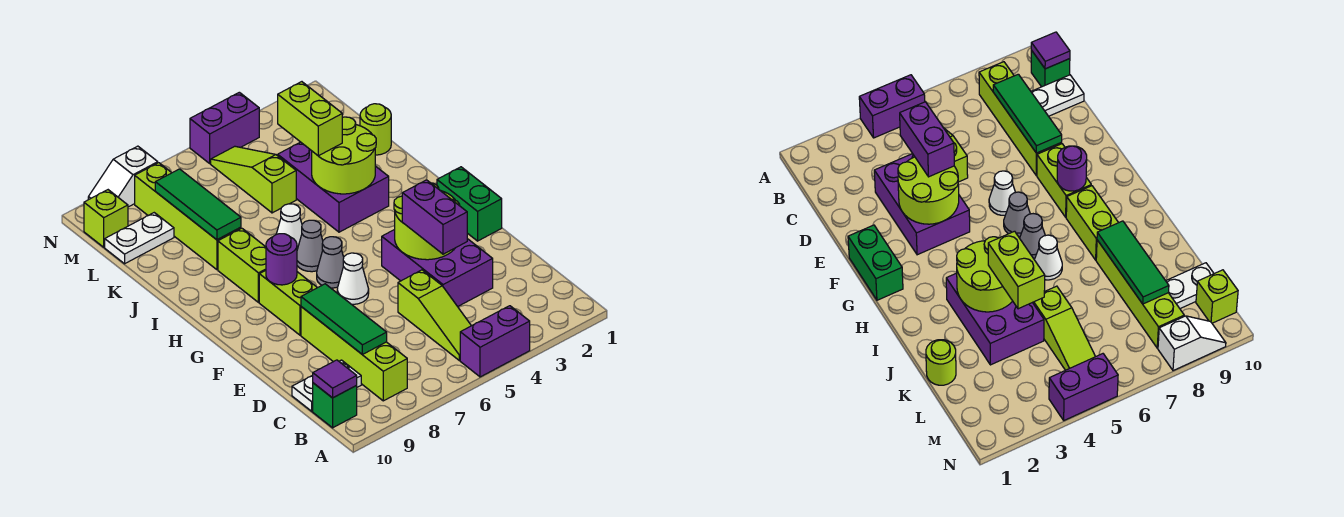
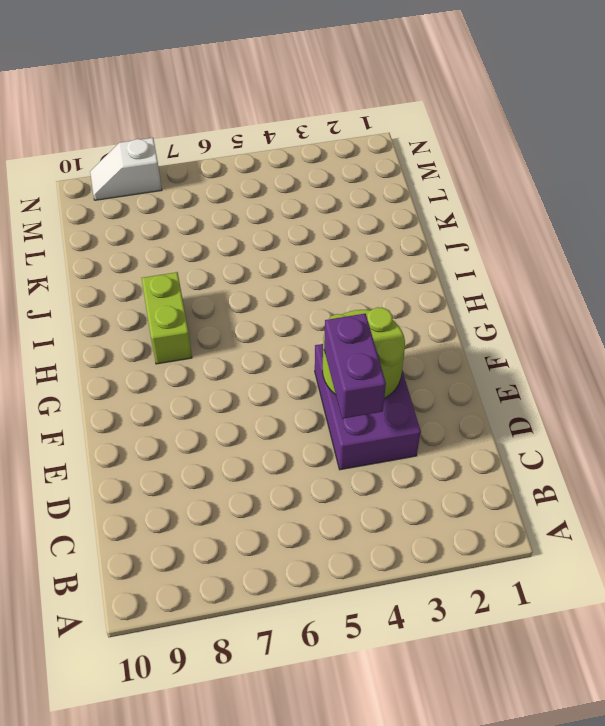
none -> purple brick A4:A5 level 1
none -> lime slope B5:D5 level 1 top D
none -> lime brick B8:E8 level 1

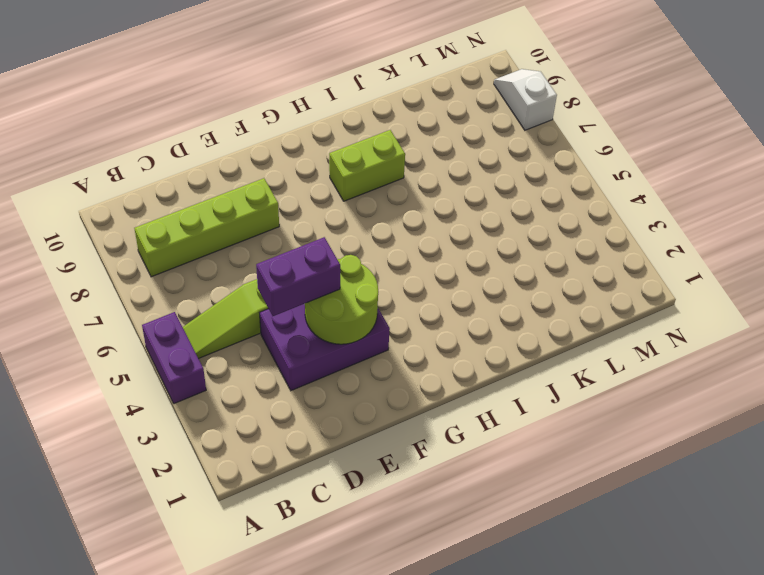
none -> green brick B10 level 1
none -> white plate C9:C10 level 1
none -> green brick F1:G1 level 1

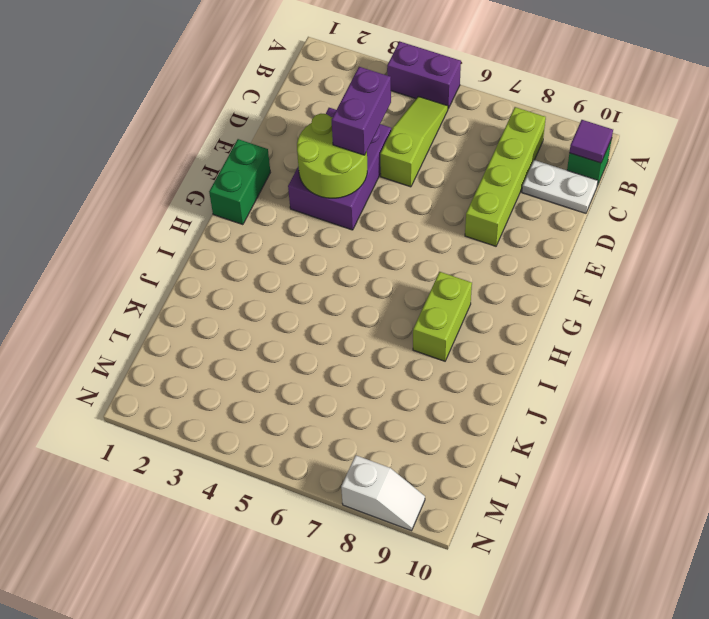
none -> white cone F6 level 1
none -> lime brick F8:G8 level 1
none -> grey cone G6 level 1

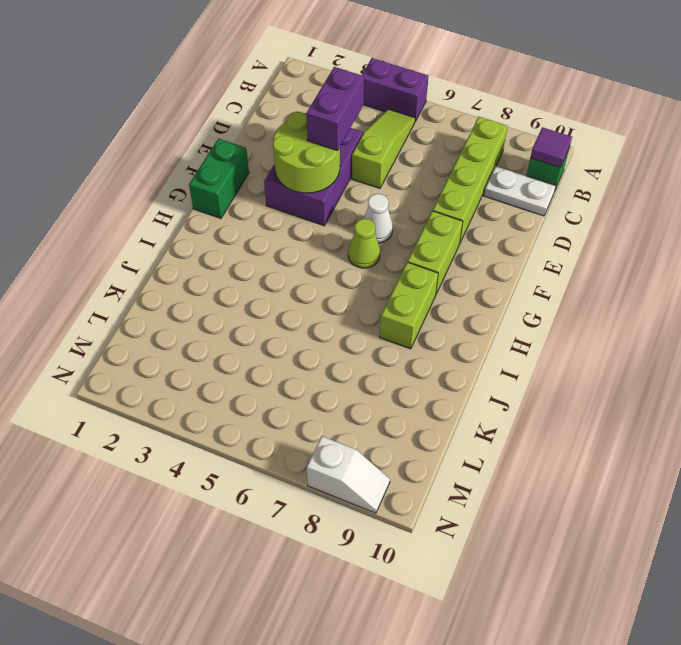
lime cone G6 level 1 -> grey cone G6 level 1
none -> grey cone H6 level 1
none -> purple brick I3:K4 level 1
none -> white cone I6 level 1

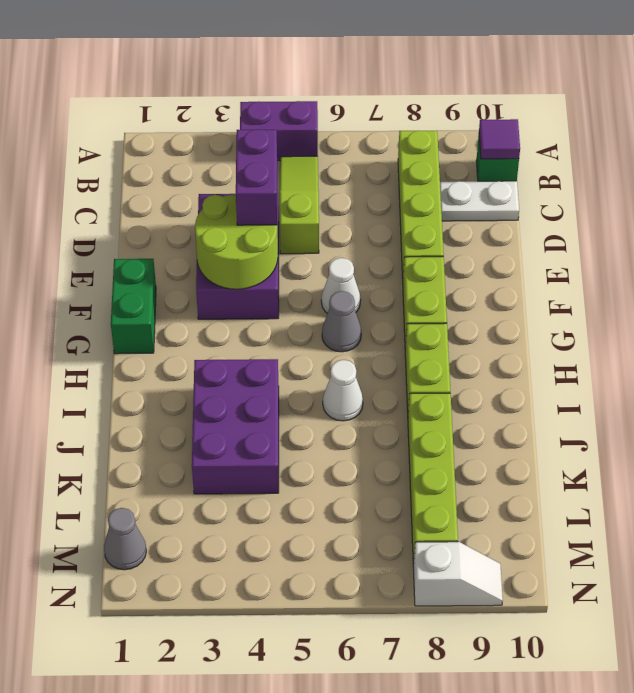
grey cone M1 level 1 -> grey cone H6 level 1
none -> lime round brick K1 level 1
none -> lime slope K5:M5 level 1 top K
none -> white plate L9:L10 level 1

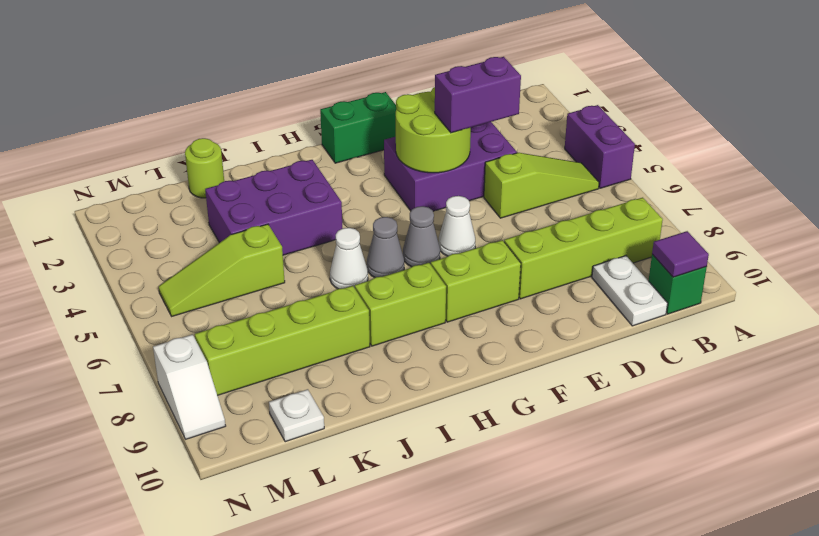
white plate L10 level 1 -> white plate L9:L10 level 1
none -> lime brick M10 level 1
none -> purple brick N4:N5 level 1
none -> green tile C8:E8 level 2

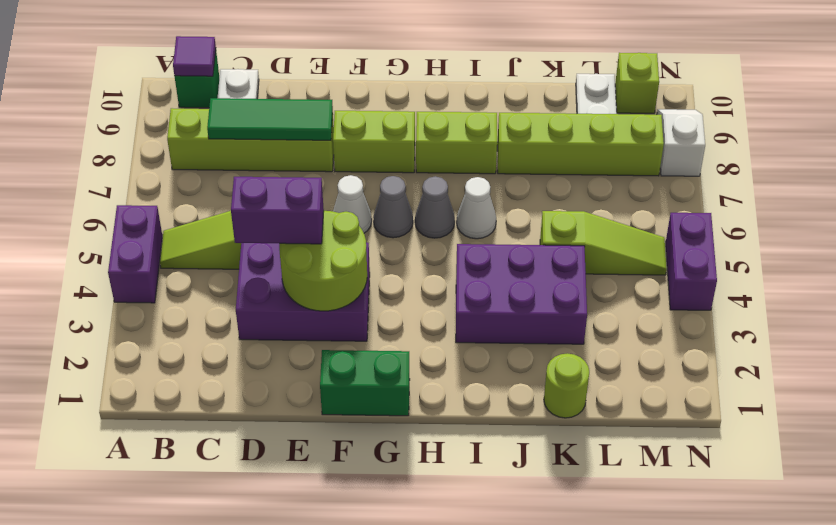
none -> purple round brick G8 level 2
none -> lime round brick I3:J4 level 2
none -> green tile J8:L8 level 2

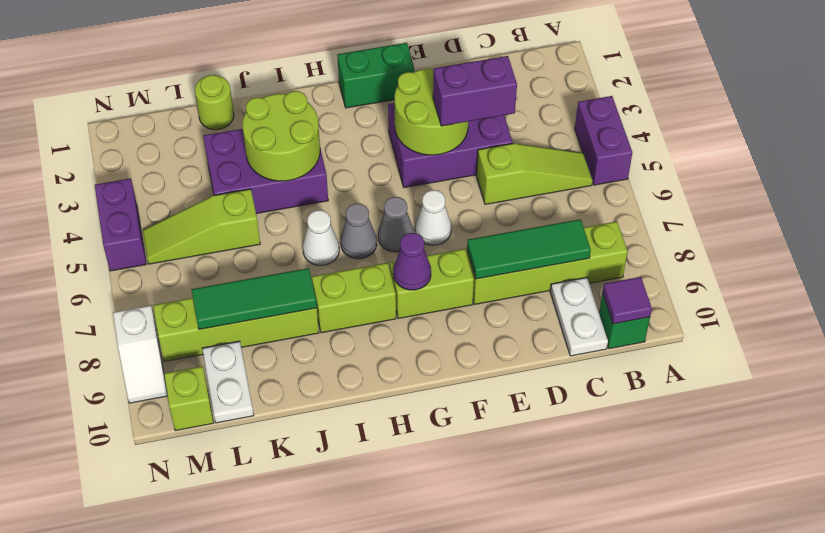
purple cone G8 level 2 -> purple round brick G8 level 2
none -> lime brick J4:K4 level 3

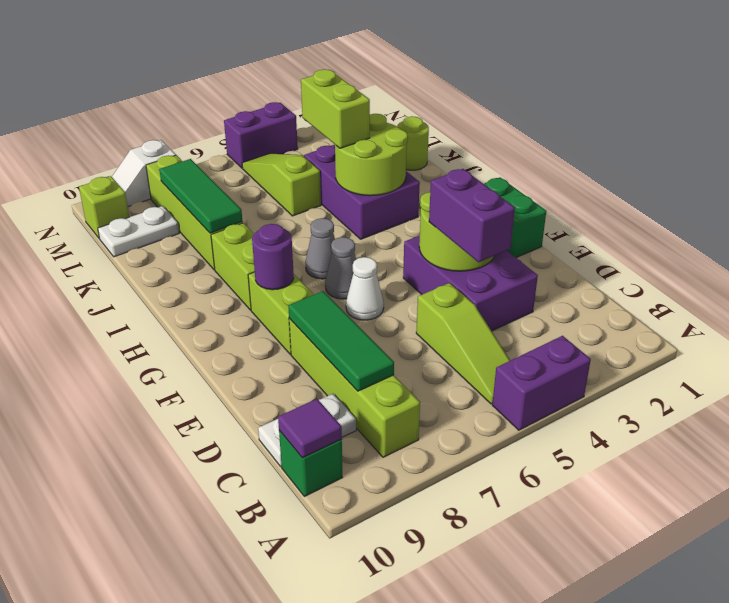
none -> white cone I6 level 1

